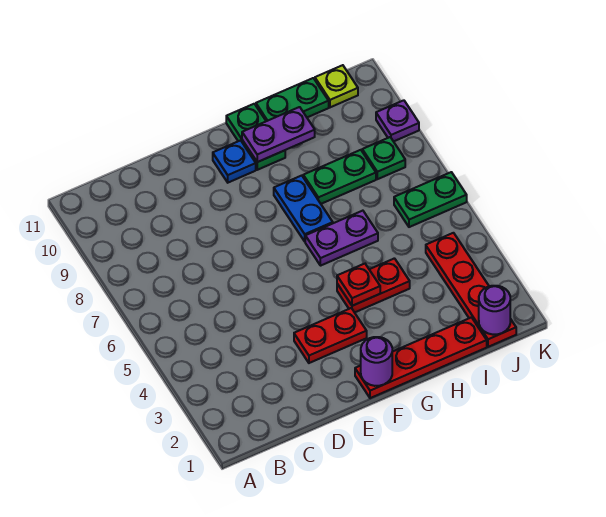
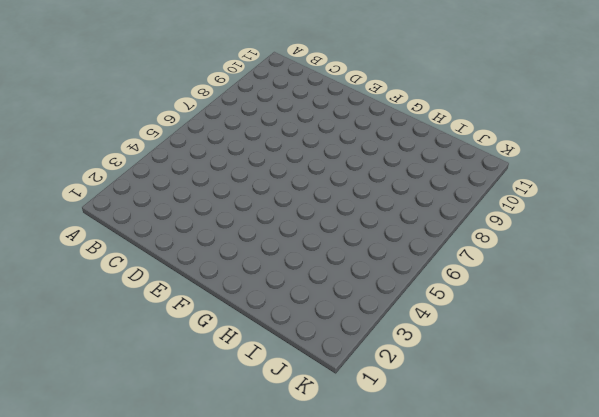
none -> red plate E3:F3 level 1
none -> red plate F1:I1 level 1
none -> blue plate F10 level 1

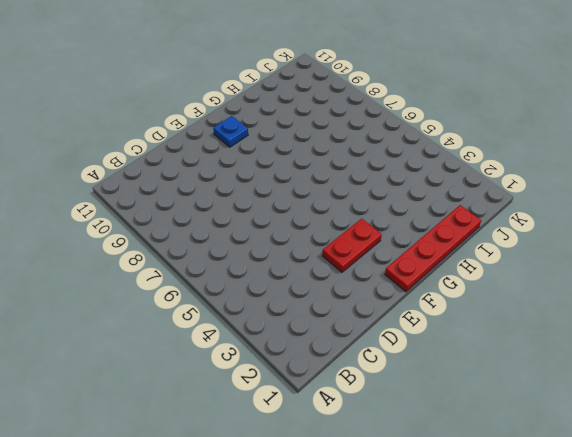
none -> red plate G4:H4 level 1
none -> purple plate G6:H6 level 1
none -> blue plate G7:G8 level 1

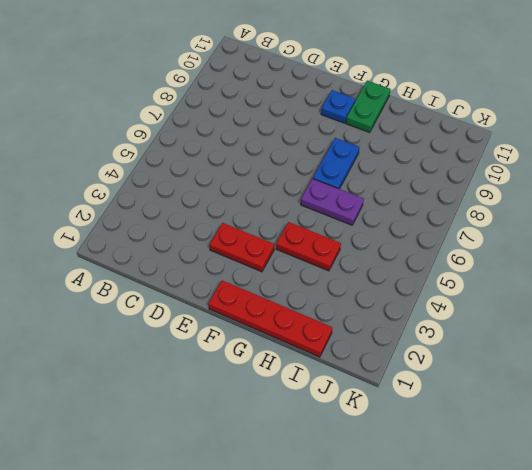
none -> green plate H8:I8 level 1
none -> green plate H11:I11 level 1
none -> red plate J1:J4 level 1

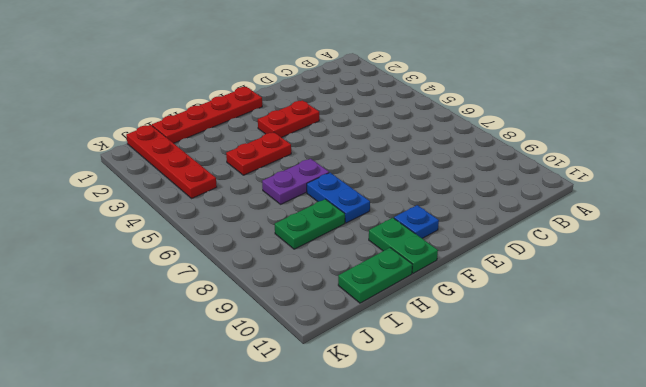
none -> green plate J6:K6 level 1
none -> green plate J8 level 1
none -> lime plate J11 level 1

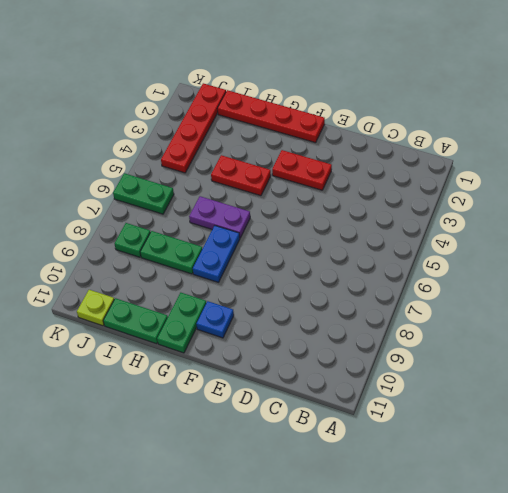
none -> purple plate K9 level 1
none -> purple round brick F1 level 2
none -> red plate G4 level 2

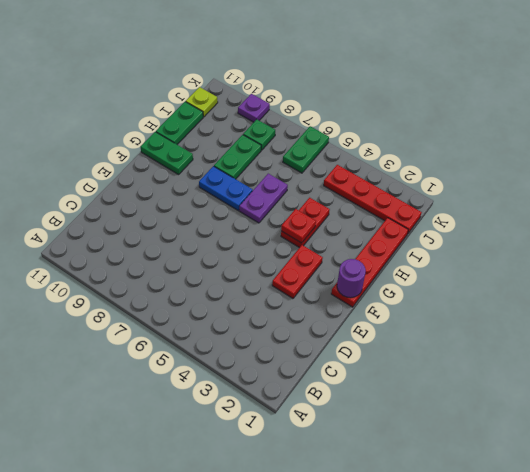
none -> blue plate F10 level 1
none -> purple plate G10:H10 level 2
none -> purple round brick J1 level 2

